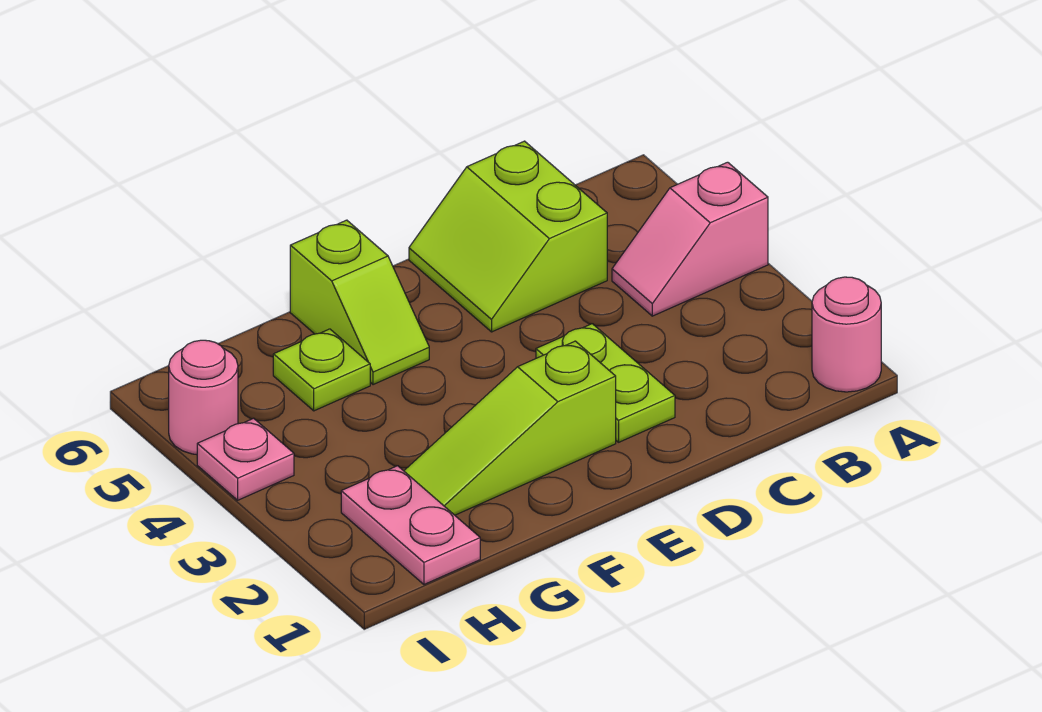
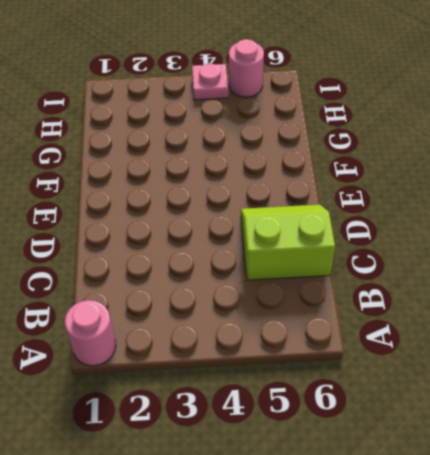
none -> pink slope A4:B4 level 1 top A
none -> lime plate D2:D3 level 1

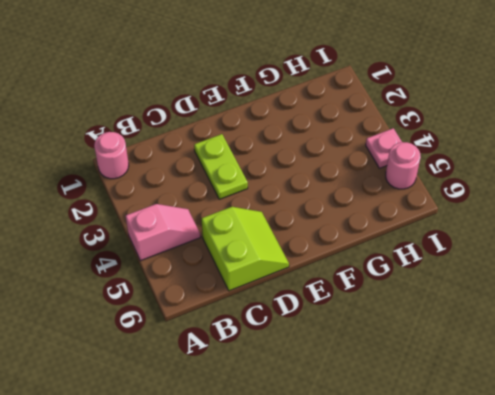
none -> lime slope E2:G2 level 1 top E
none -> lime slope F5:F6 level 1 top 6

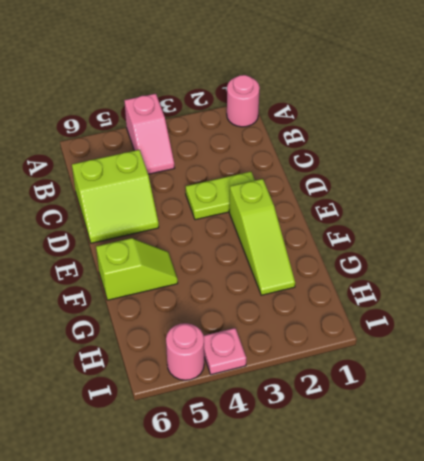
none -> lime plate G5 level 1
none -> pink plate H1:H2 level 1

